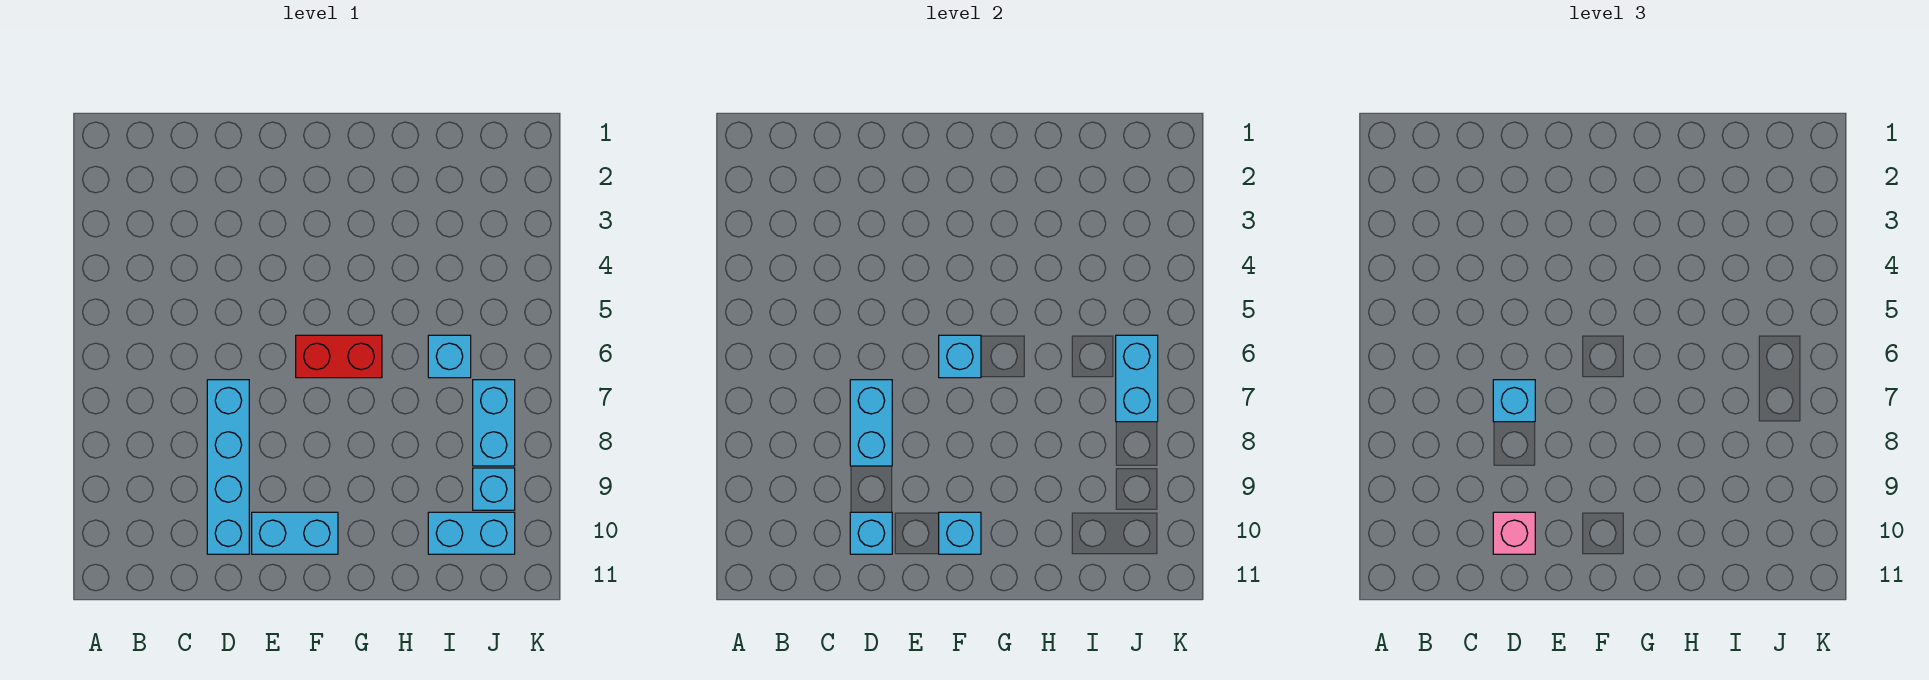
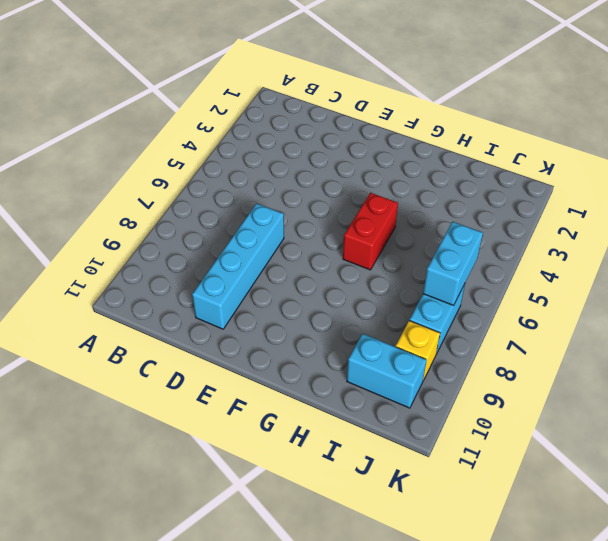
red brick G5:G6 level 1 -> red brick F6:G6 level 1
yellow brick J9 level 1 -> cyan brick J9 level 1
none -> cyan brick E10:F10 level 1
none -> cyan brick I6 level 1
none -> cyan brick D7:D8 level 2

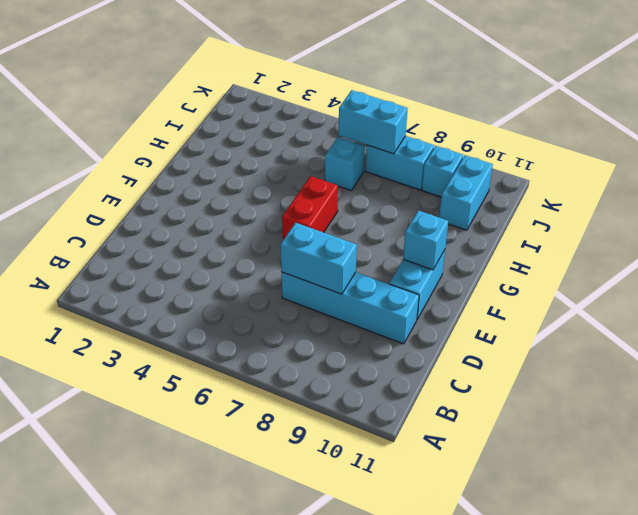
none -> cyan brick D10 level 2
none -> cyan brick F6 level 2
none -> cyan brick D7 level 3

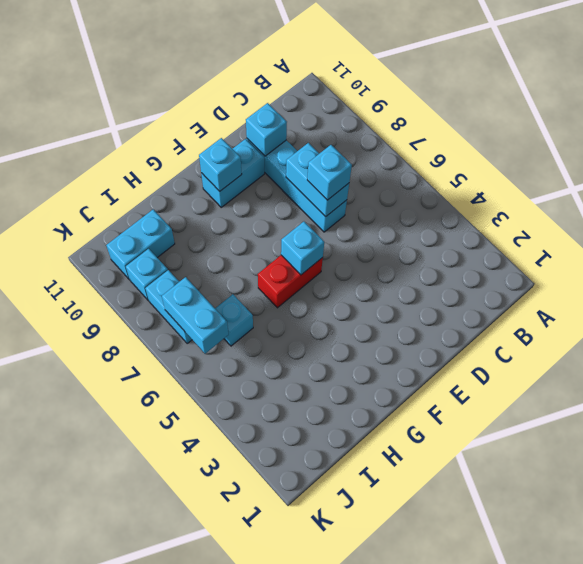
none -> pink brick D10 level 3

